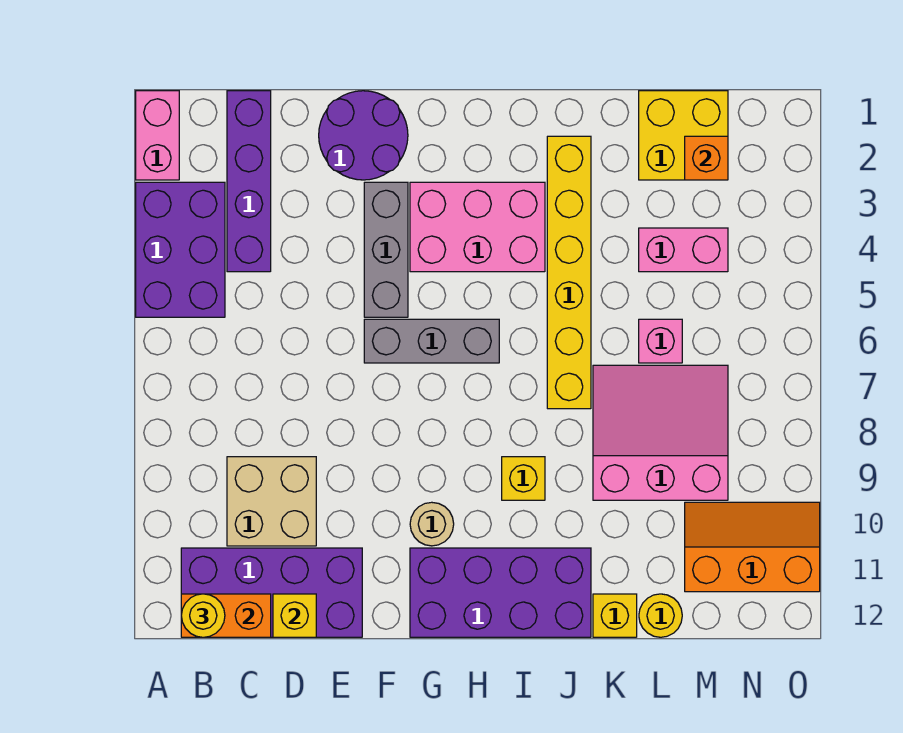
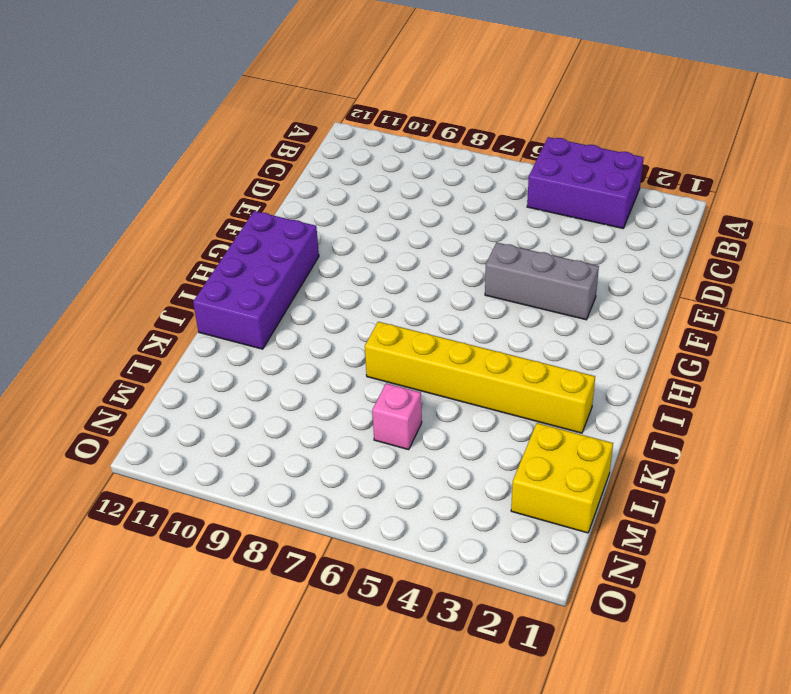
none -> pink brick A1:A2 level 1
none -> purple brick B11:E12 level 1
none -> purple brick C1:C4 level 1

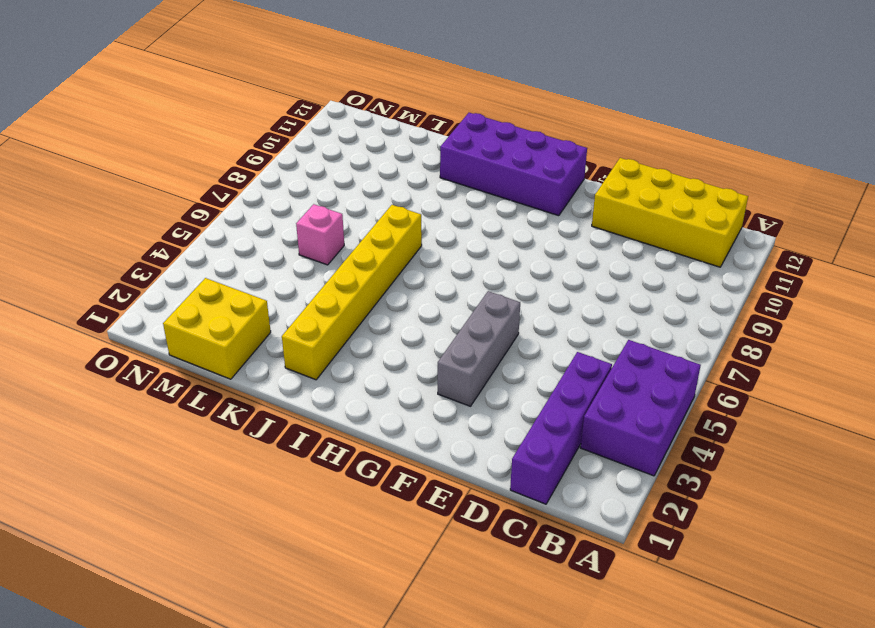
yellow brick B11:E12 level 1 -> purple brick B11:E12 level 1
none -> pink brick A1:A2 level 1
none -> tan brick C9:D10 level 1
none -> purple round brick E1:F2 level 1

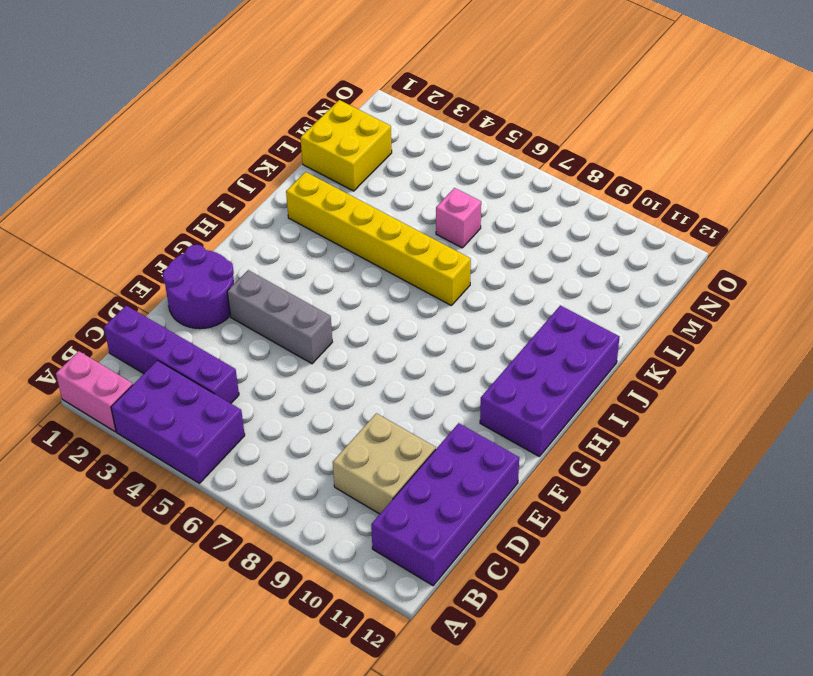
none -> grey brick F6:H6 level 1
none -> pink brick G3:I4 level 1
none -> tan round brick G10 level 1

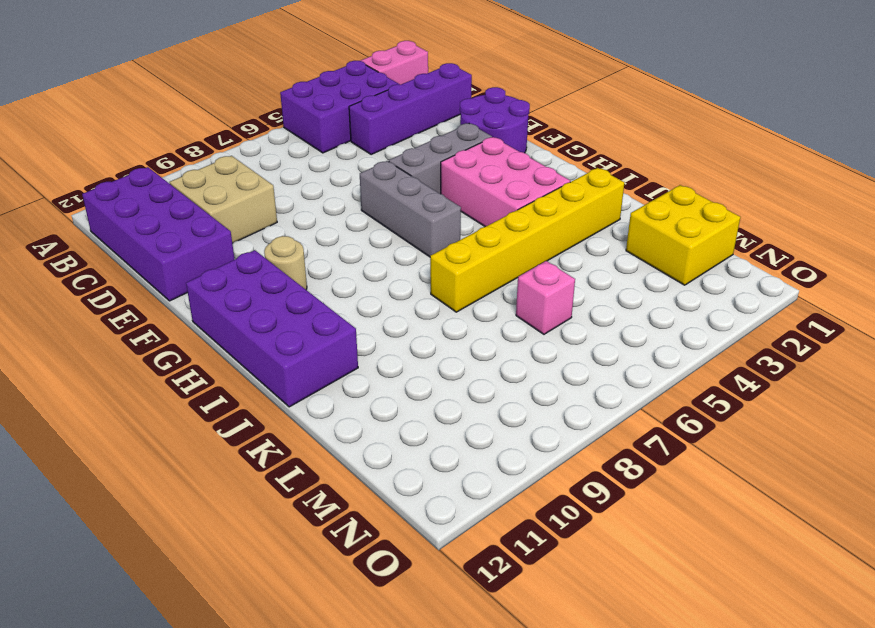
none -> yellow brick I9 level 1
none -> pink slope K7:M9 level 1 top 9
none -> yellow brick K12 level 1

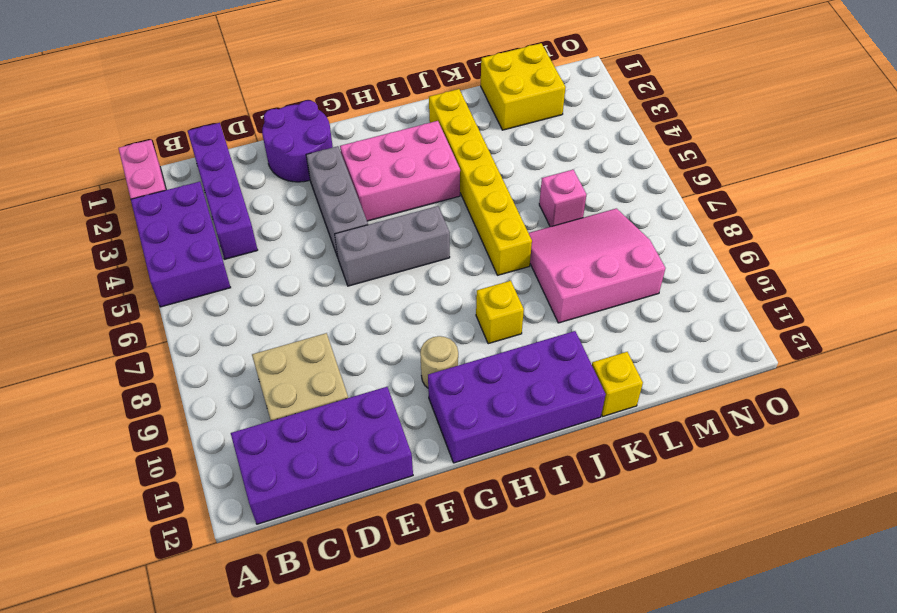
none -> pink brick L4:M4 level 1
none -> yellow round brick L12 level 1
none -> orange slope M10:O11 level 1 top 11

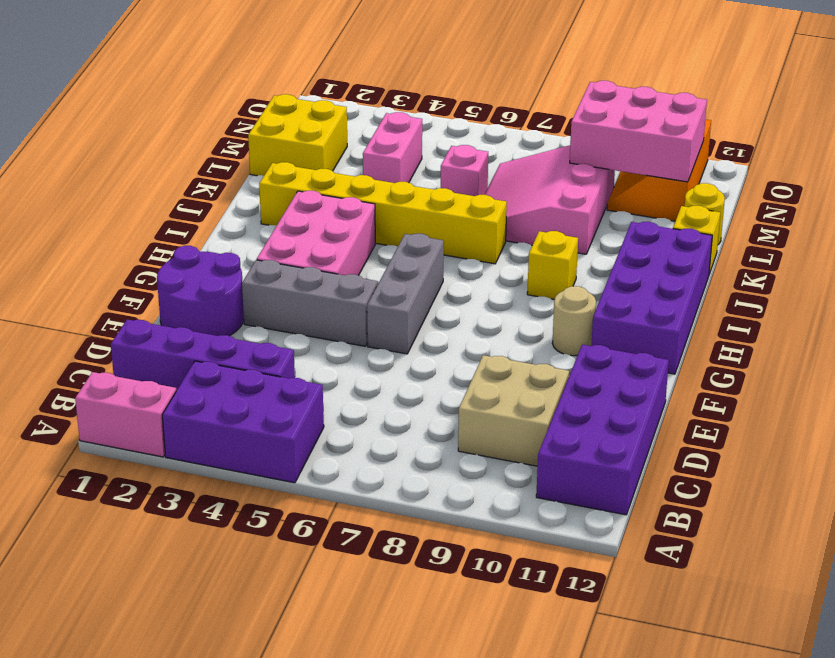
pink brick M9:N11 level 2 -> none
none -> orange brick B12:C12 level 2
none -> yellow brick D12 level 2
none -> orange brick M2 level 2

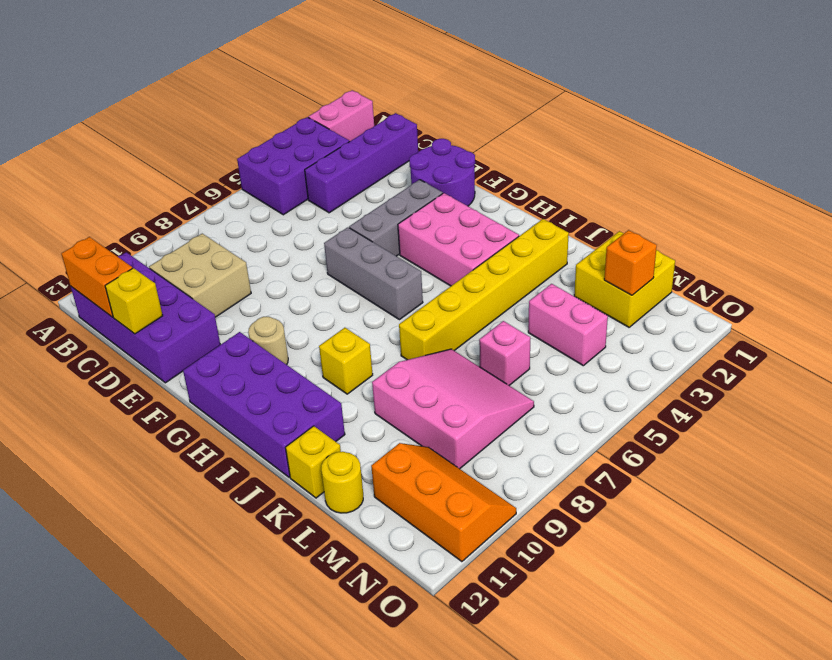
none -> yellow round brick B12 level 3

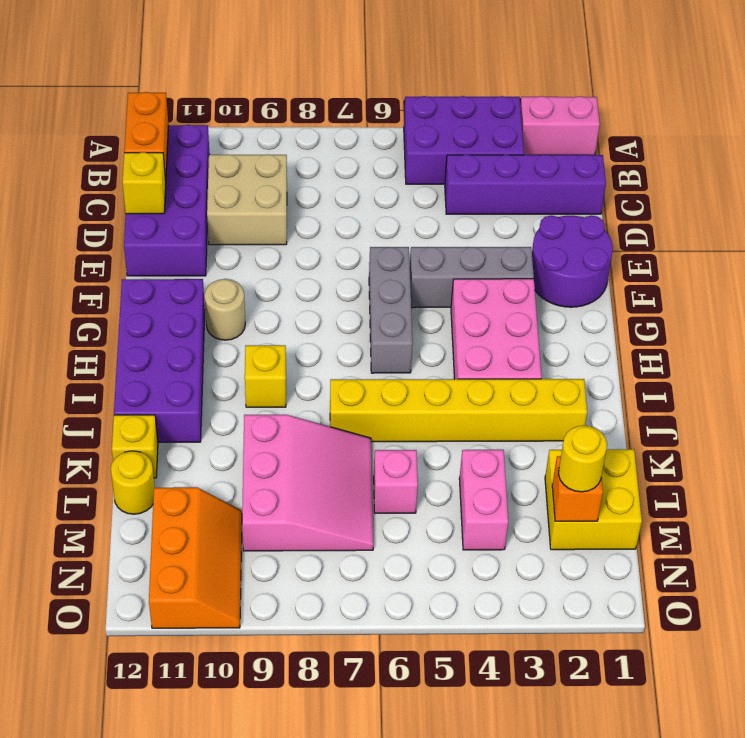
yellow round brick M2 level 3 -> yellow round brick B12 level 3

